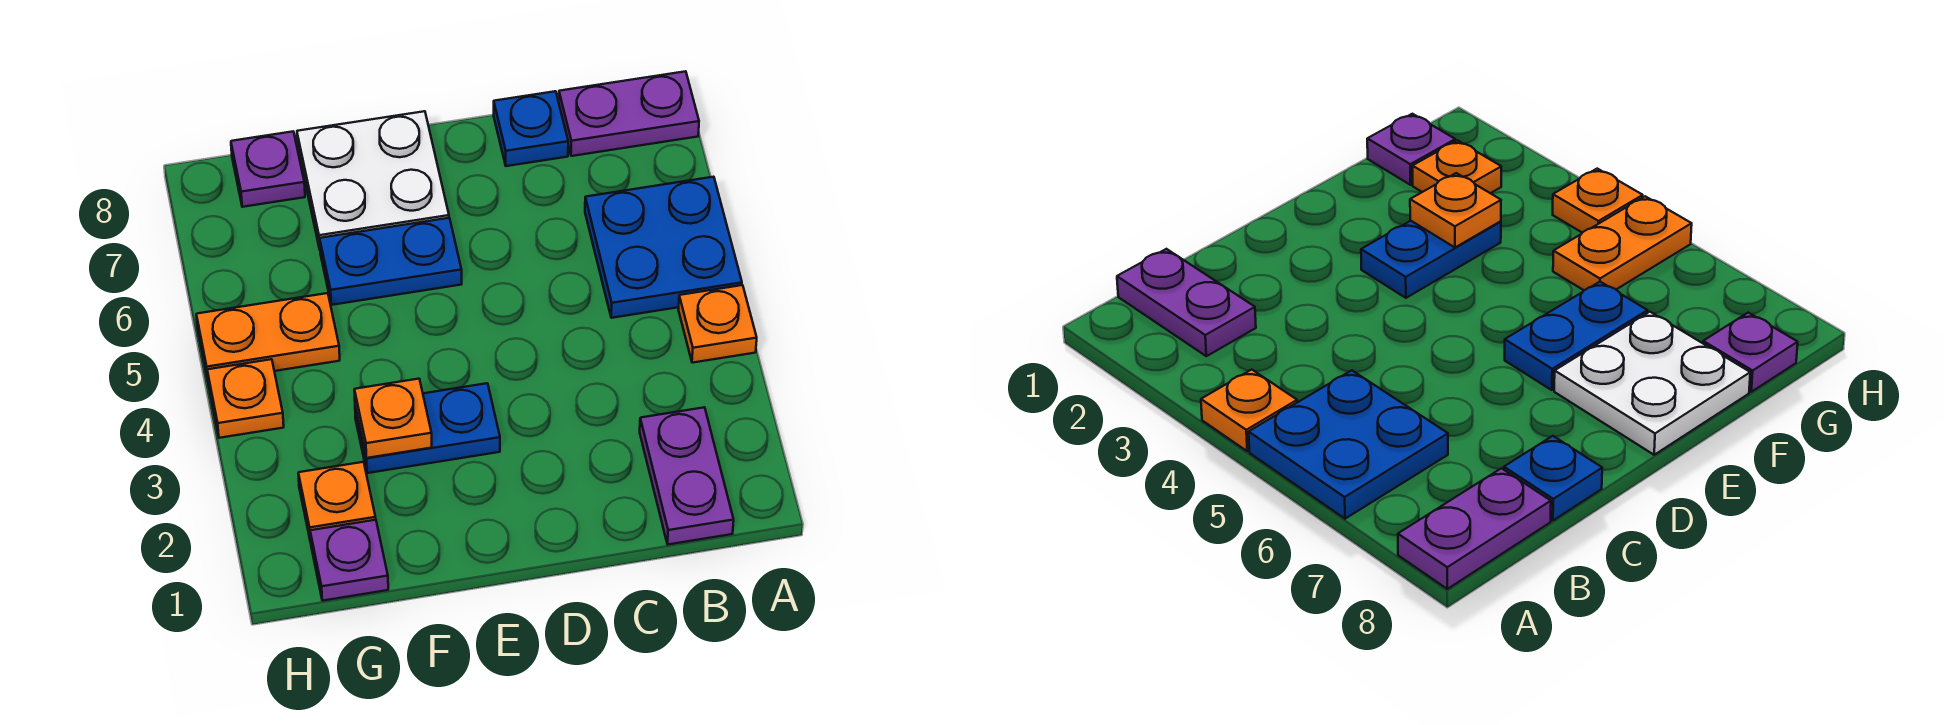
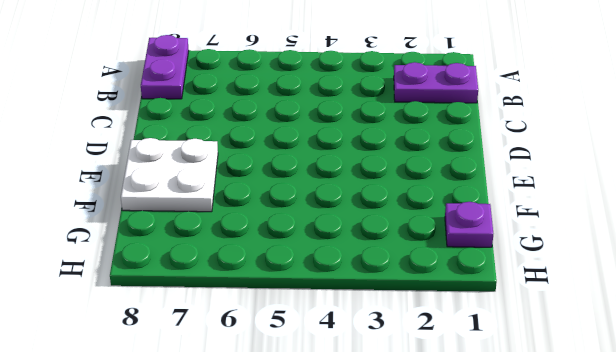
none -> orange plate A4 level 1
none -> blue plate A5:B6 level 1
none -> blue plate C8 level 1

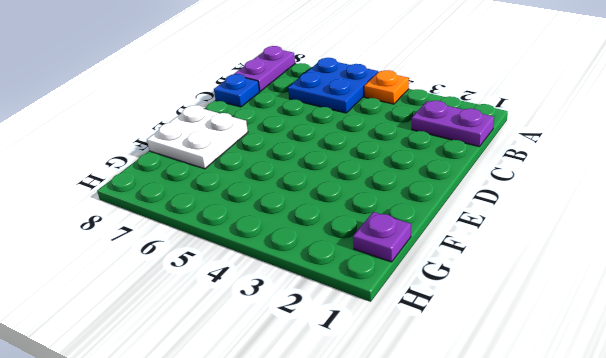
none -> blue plate E3:F3 level 1
none -> blue plate E6:F6 level 1
none -> orange plate G2 level 1

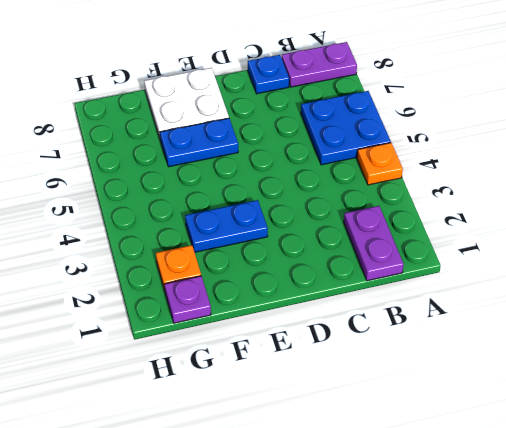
none -> orange plate G5:H5 level 1
none -> purple plate G8 level 1
none -> orange plate H4 level 1

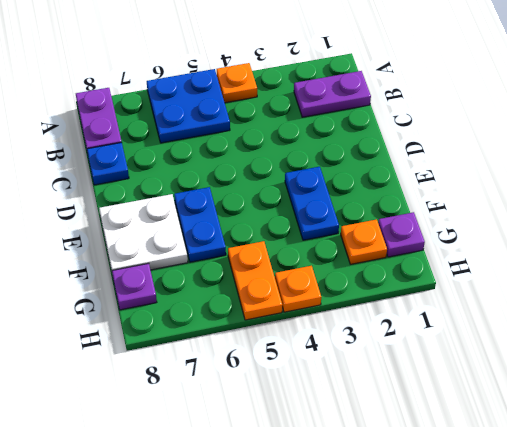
none -> orange plate F3 level 2

